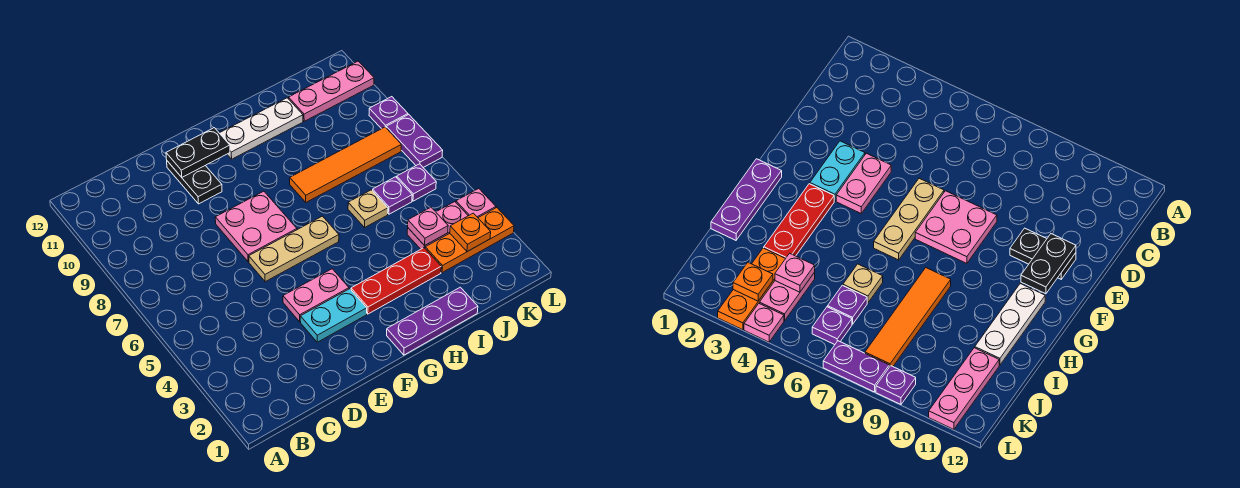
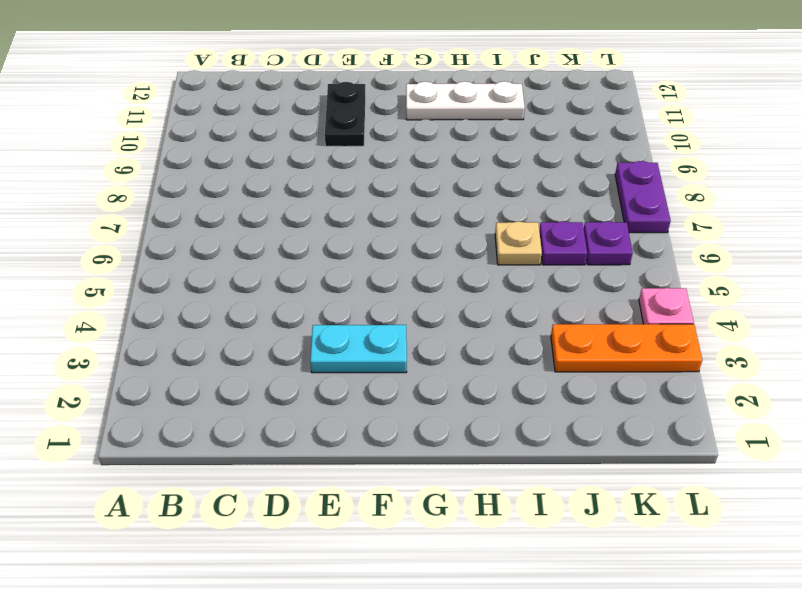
none -> pink plate E4:F4 level 1
none -> tan plate E6:G6 level 1
none -> pink plate E7:F8 level 1

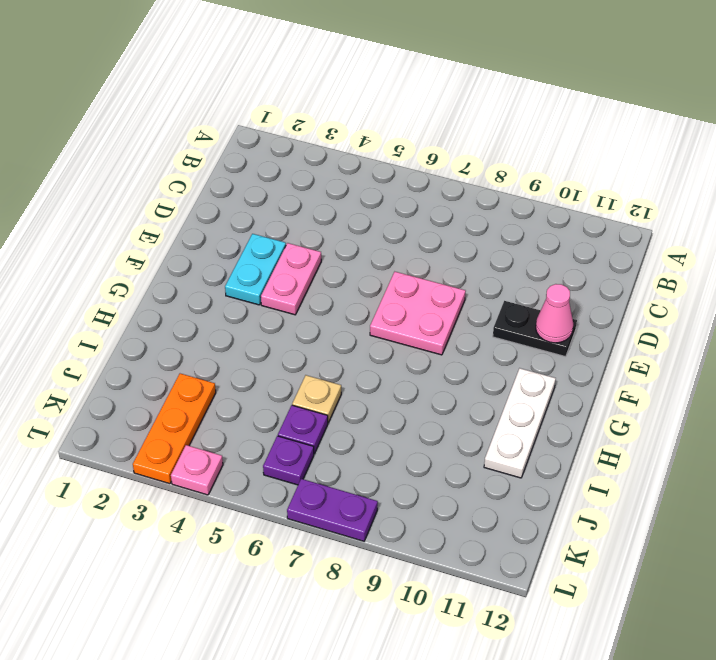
pink cone E11 level 2 -> black plate E11:F11 level 2
none -> tan plate E6:G6 level 1
none -> purple plate G1:I1 level 1
none -> red plate G3:I3 level 1

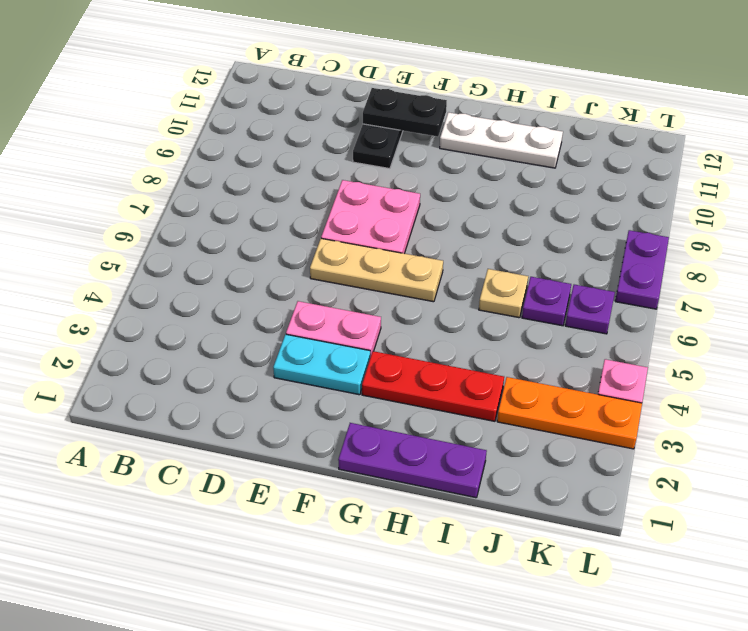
none -> orange tile H8:K8 level 1
none -> pink plate J4:K4 level 1
none -> pink plate J11:L11 level 1

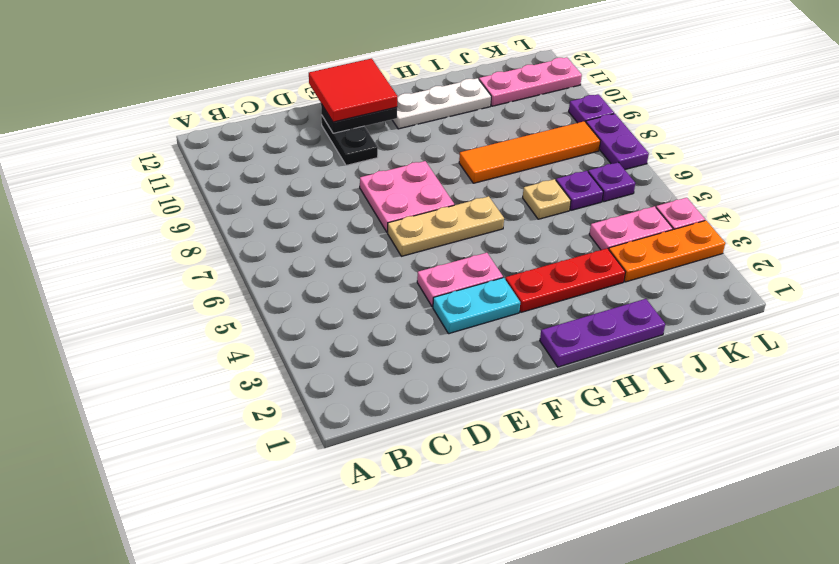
red tile E11:F12 level 3 -> none
none -> pink plate J4 level 2
none -> orange plate K3 level 2

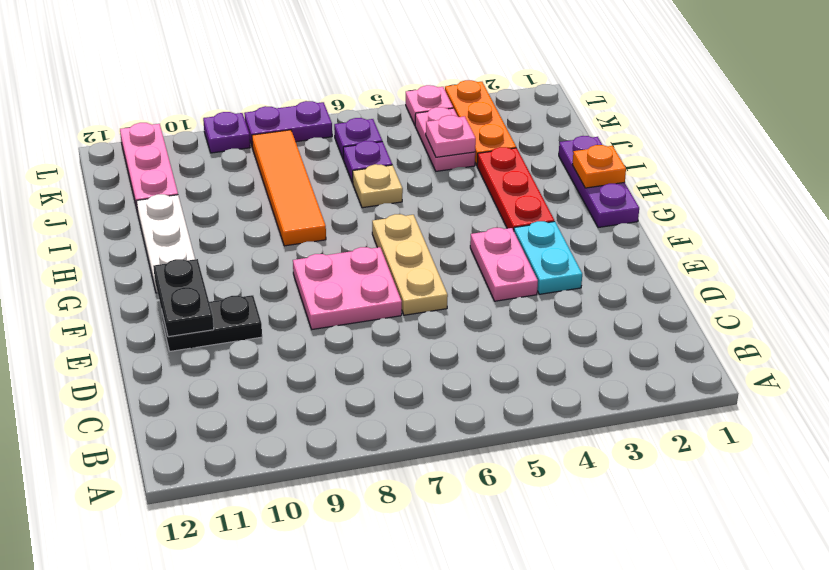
orange plate H1 level 2 -> orange plate K3 level 2

